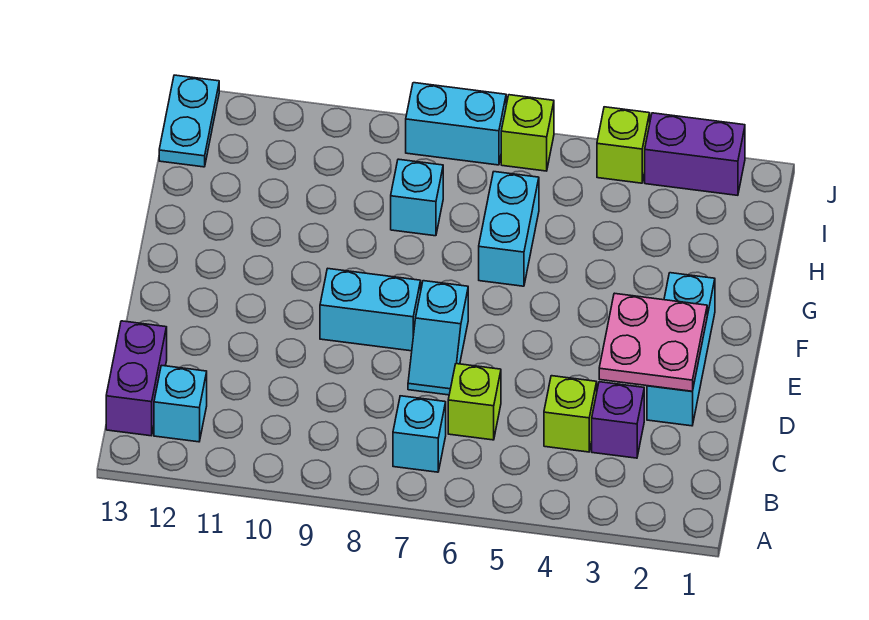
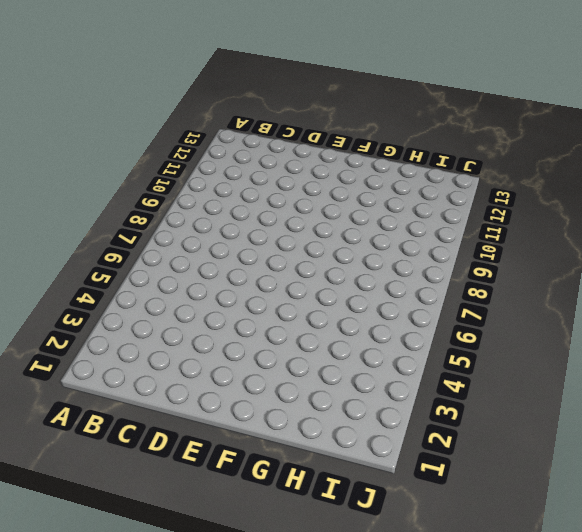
none -> cyan brick B7 level 1
none -> cyan brick B12 level 1
none -> purple brick B13:C13 level 1

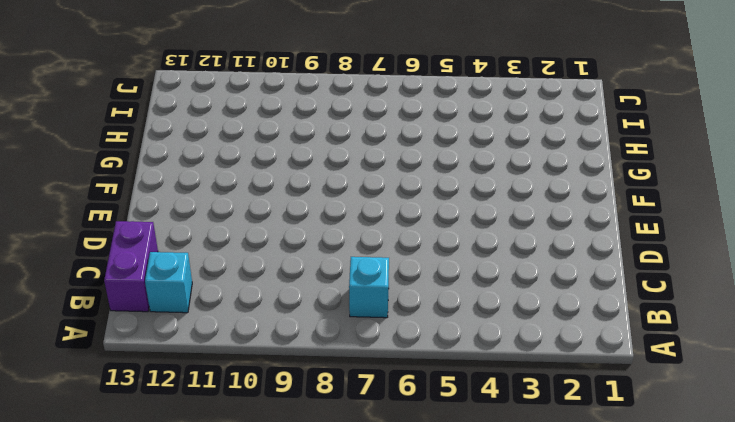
none -> purple brick C3 level 1
none -> lime brick C4 level 1
none -> lime brick C6 level 1

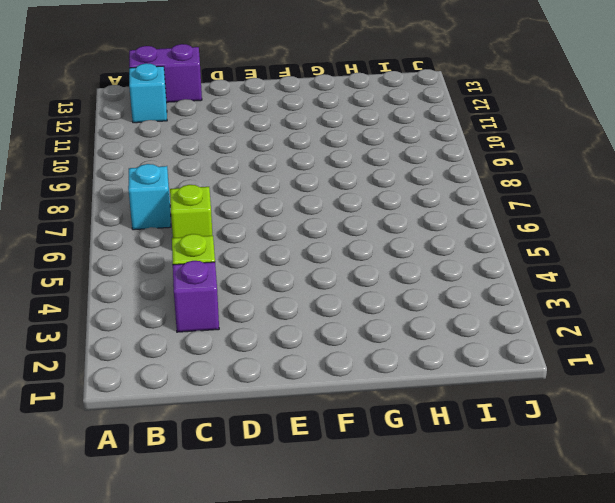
none -> cyan brick D2:F2 level 1
none -> cyan slope D7:E7 level 1 top E
none -> cyan brick E8:E9 level 1

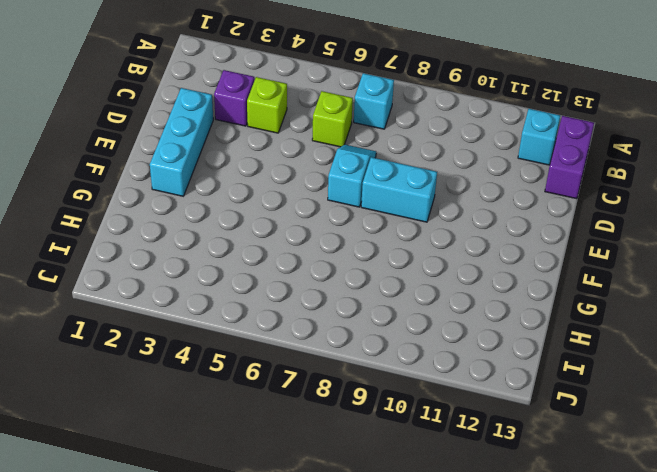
none -> cyan brick G6:H6 level 1
none -> cyan brick H8 level 1
none -> cyan plate I13:J13 level 1

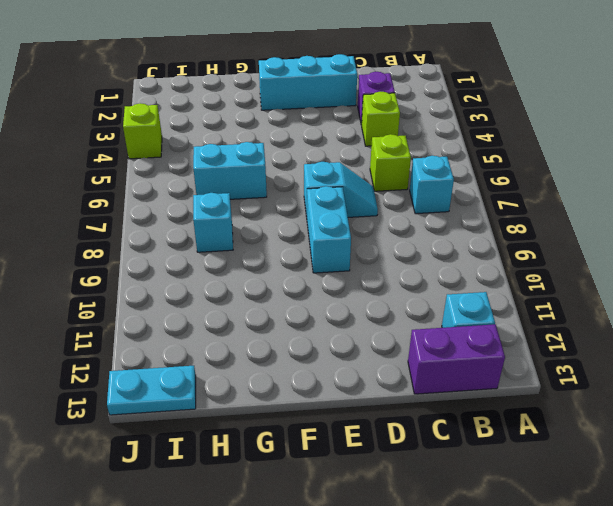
none -> purple brick J2:J3 level 1
none -> lime brick J6 level 1
none -> cyan brick J7:J8 level 1

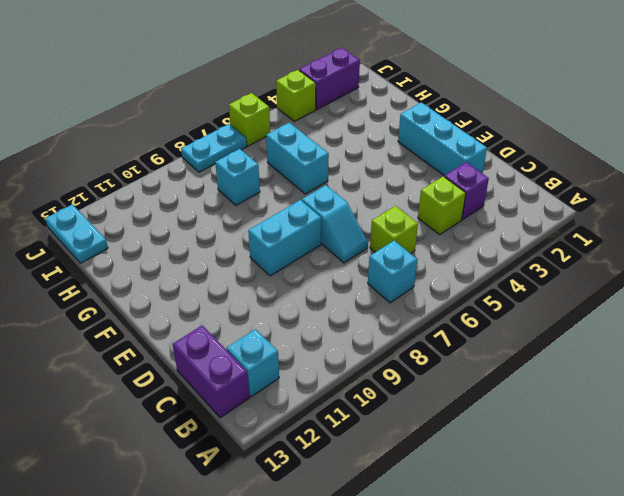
cyan plate J7:J8 level 1 -> cyan brick J7:J8 level 1
none -> pink plate D2:E3 level 2

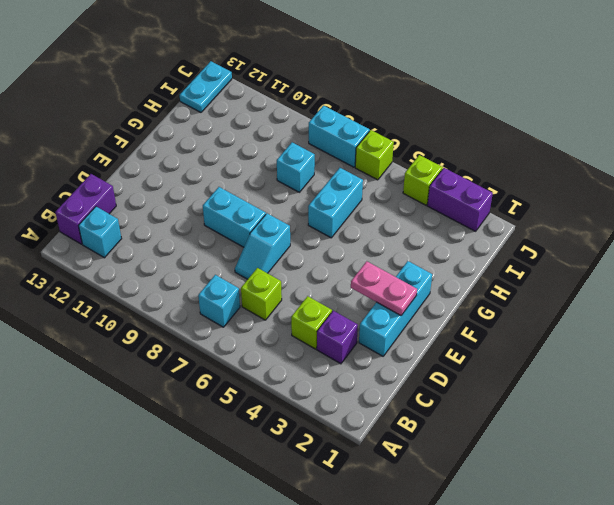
pink plate E2:E3 level 2 -> pink plate D2:E3 level 2

